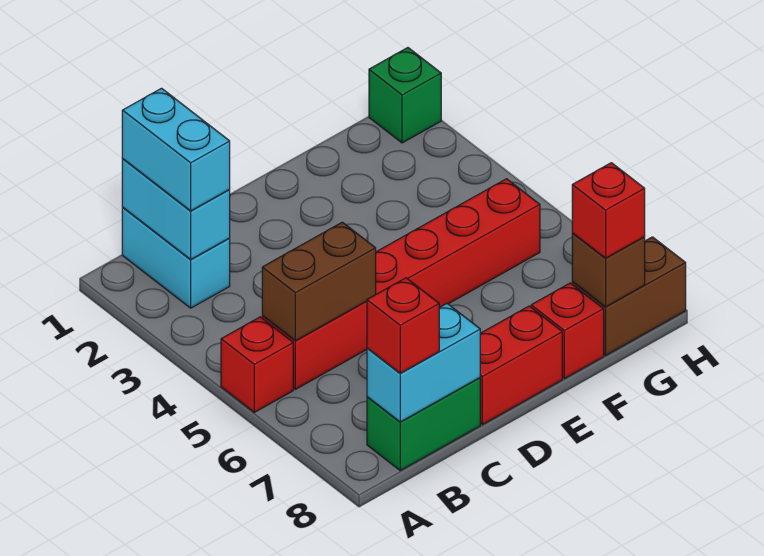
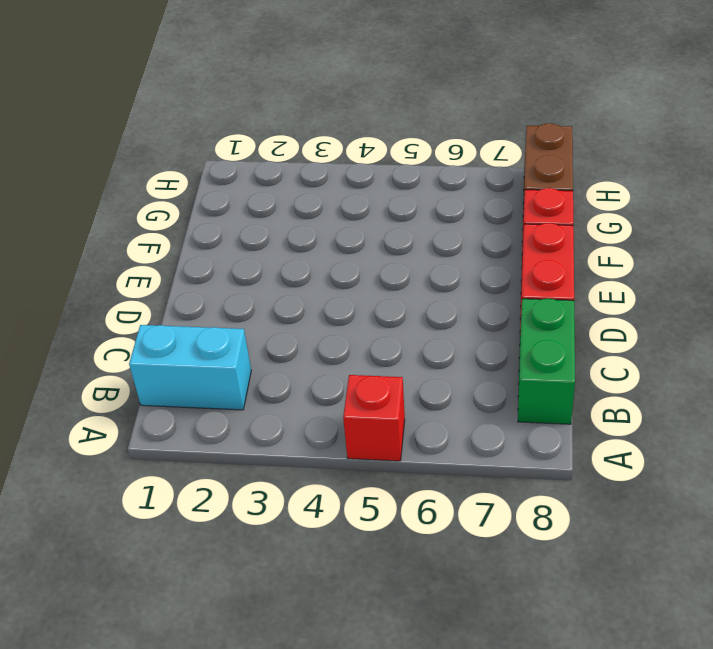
none -> red brick B5:G5 level 1
none -> green brick H1 level 1
none -> cyan brick B1:B2 level 2

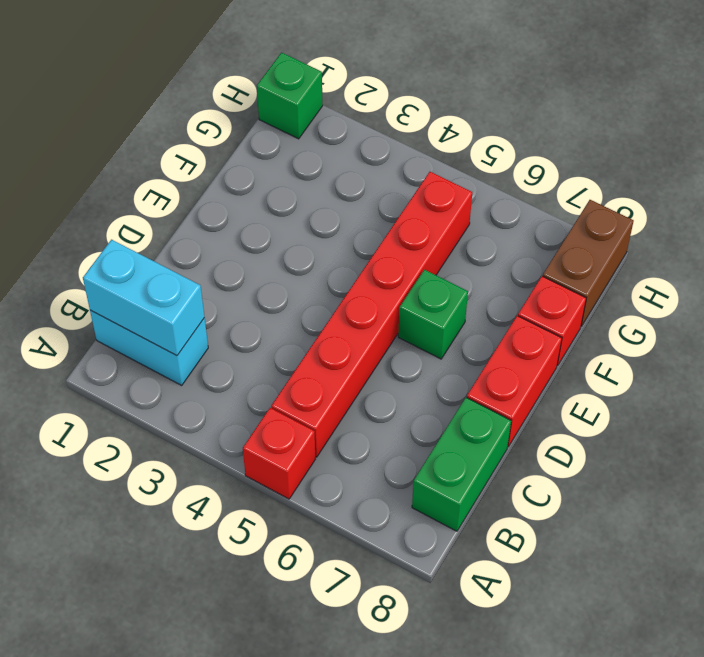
green brick E6 level 1 -> none
none -> brown brick B5:C5 level 2
none -> cyan brick B8:C8 level 2
none -> brown brick G8 level 2

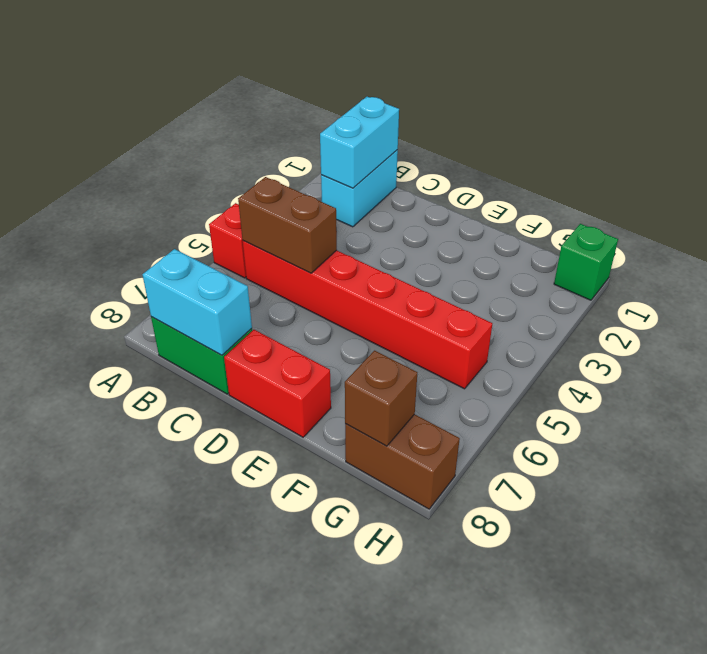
none -> red brick F8 level 1
none -> cyan brick B1:B2 level 3
none -> red brick B8 level 3

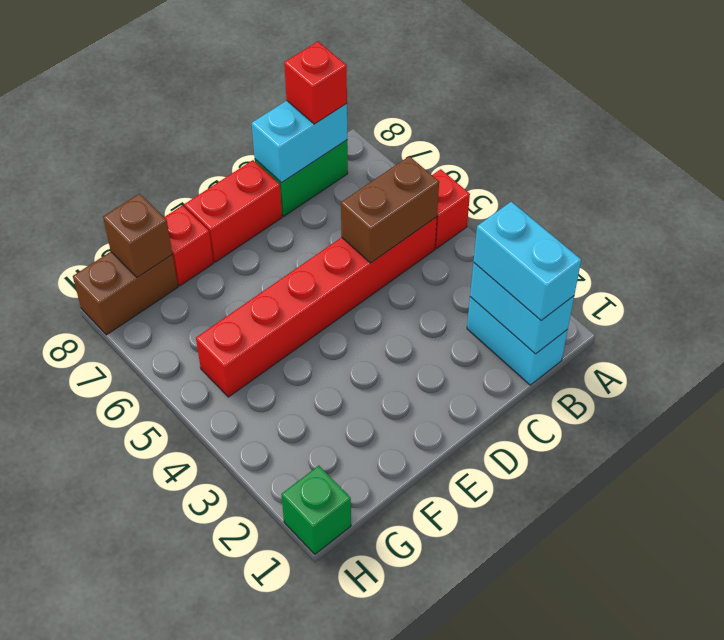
none -> red brick G8 level 3

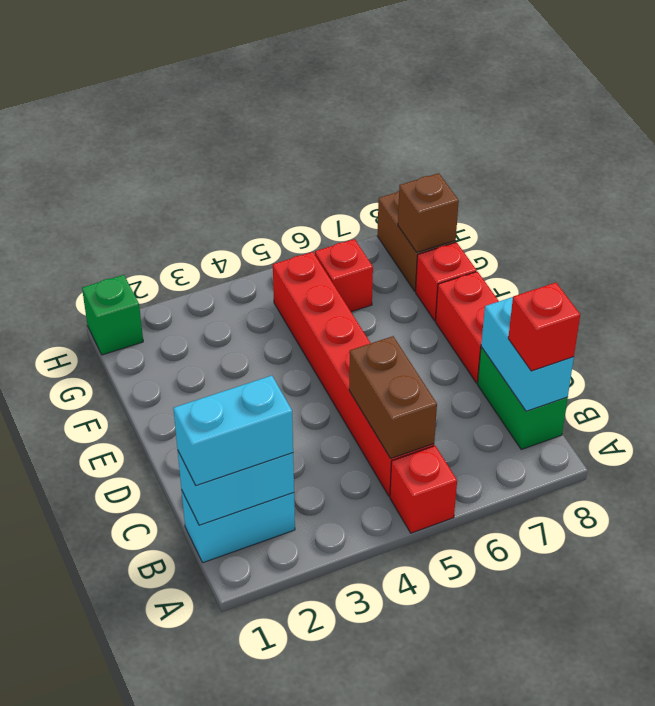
red brick G6 level 1 -> red brick G8 level 3

